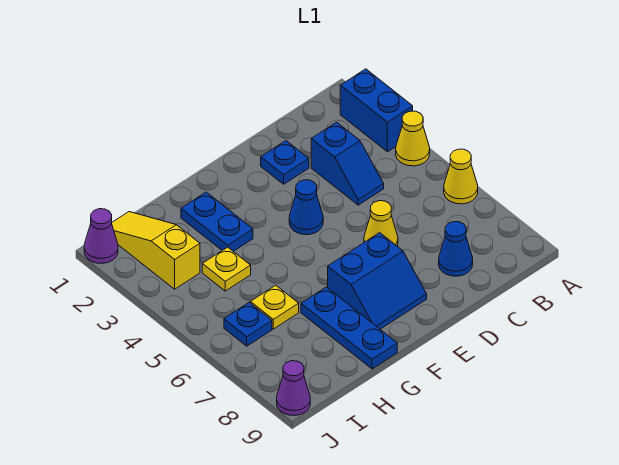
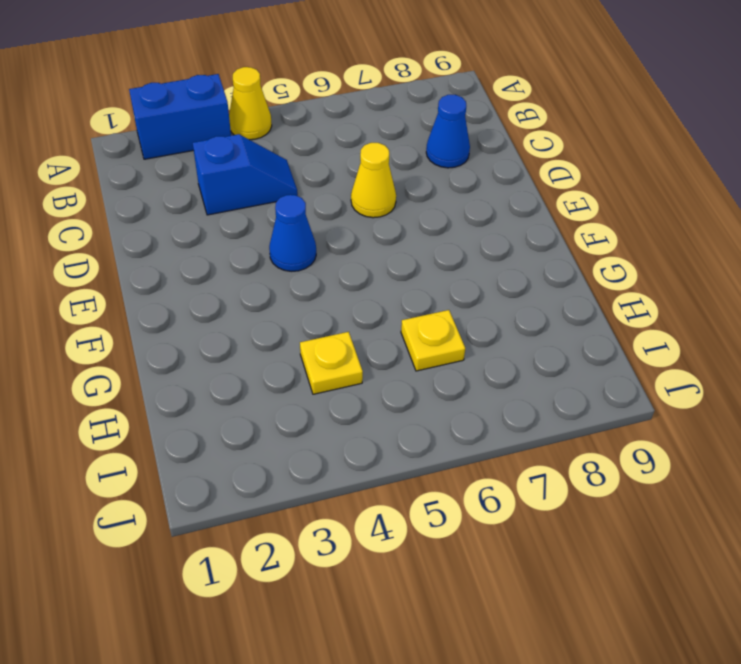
none -> yellow cone A6 level 1
none -> blue plate D2 level 1
none -> blue slope E7:F8 level 1 top 7

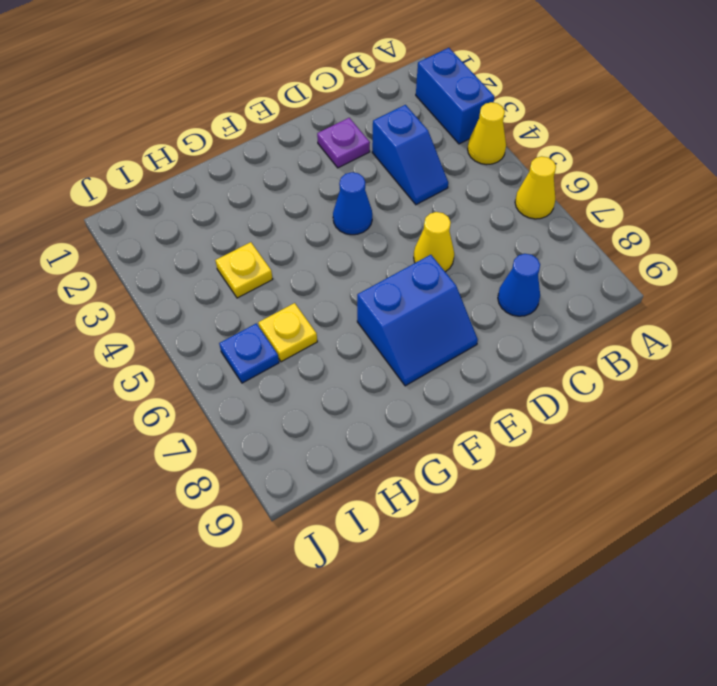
purple plate D2 level 1 -> blue plate D2 level 1
none -> blue plate G2:G3 level 1
none -> blue plate G7:G9 level 1
none -> yellow slope I1:I3 level 1 top 3

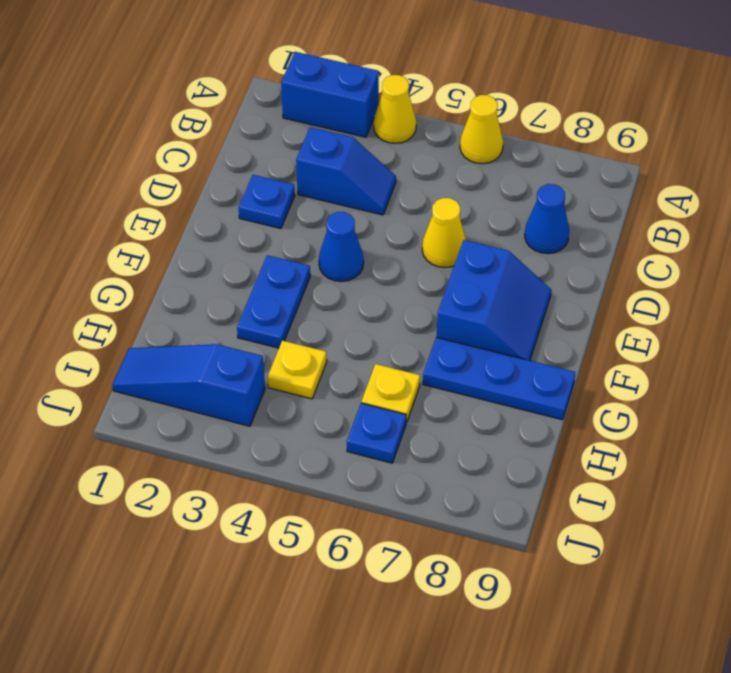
blue plate F3:G3 level 1 -> blue plate G2:G3 level 1
blue slope I1:I3 level 1 top 3 -> yellow slope I1:I3 level 1 top 3
none -> purple cone J1 level 1
none -> purple cone J9 level 1

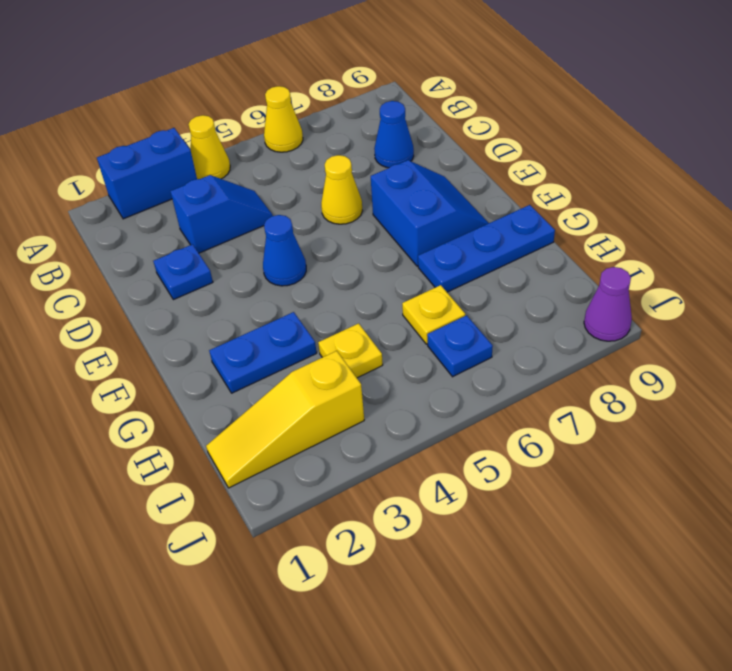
none -> purple cone J1 level 1

